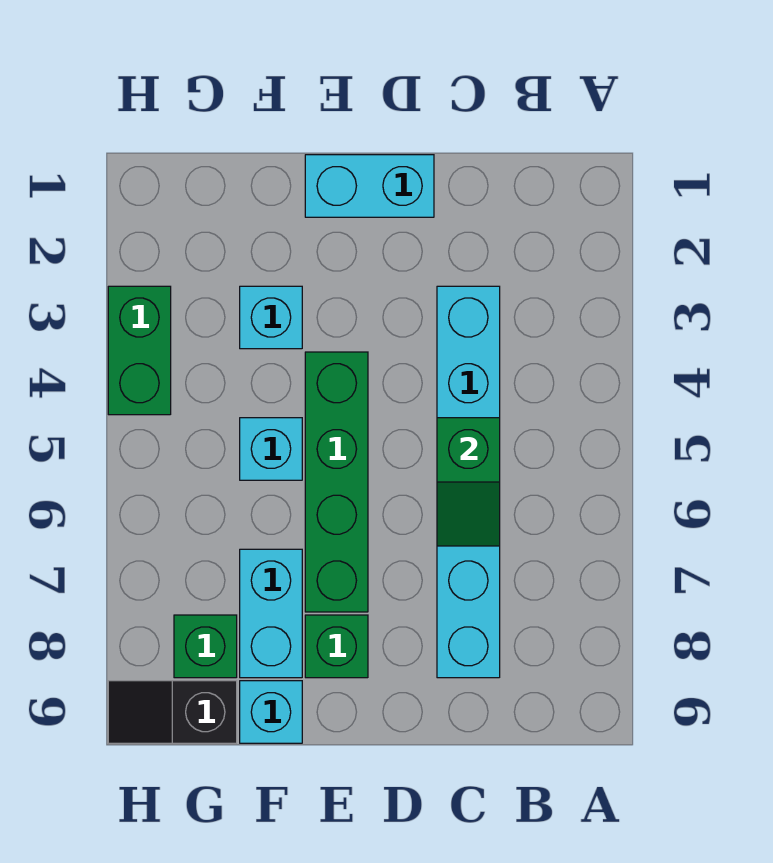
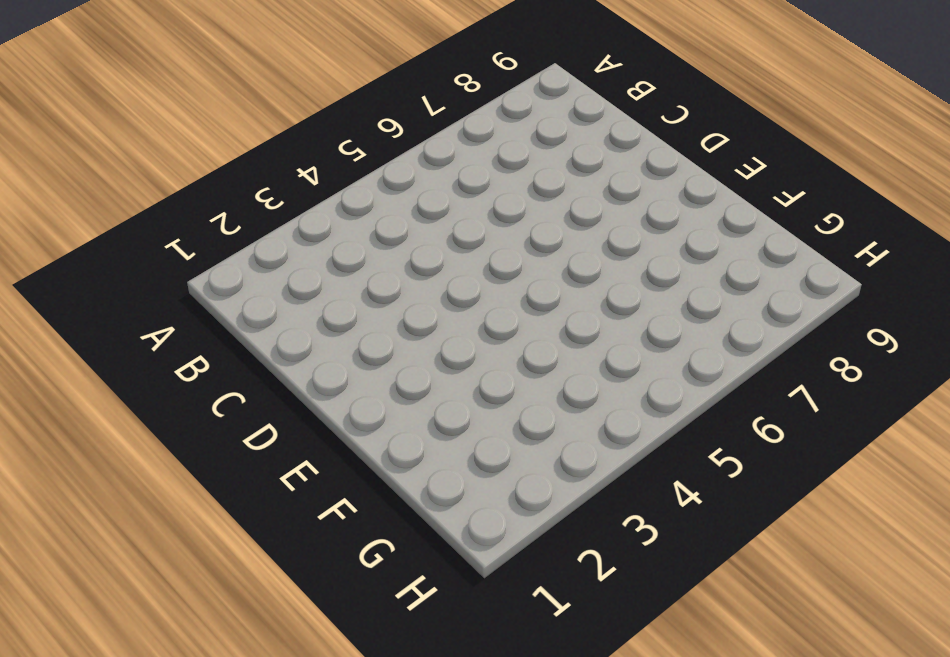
none -> cyan brick C3:C8 level 1
none -> cyan brick D1:E1 level 1
none -> green brick E4:E7 level 1

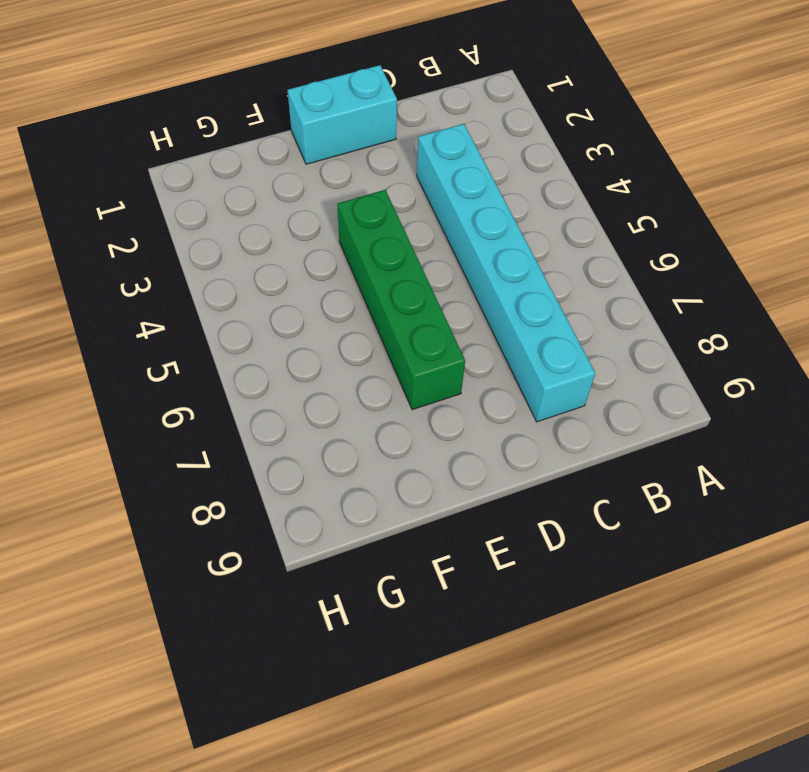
none -> green brick E8 level 1
none -> cyan brick F3 level 1
none -> cyan brick F5 level 1

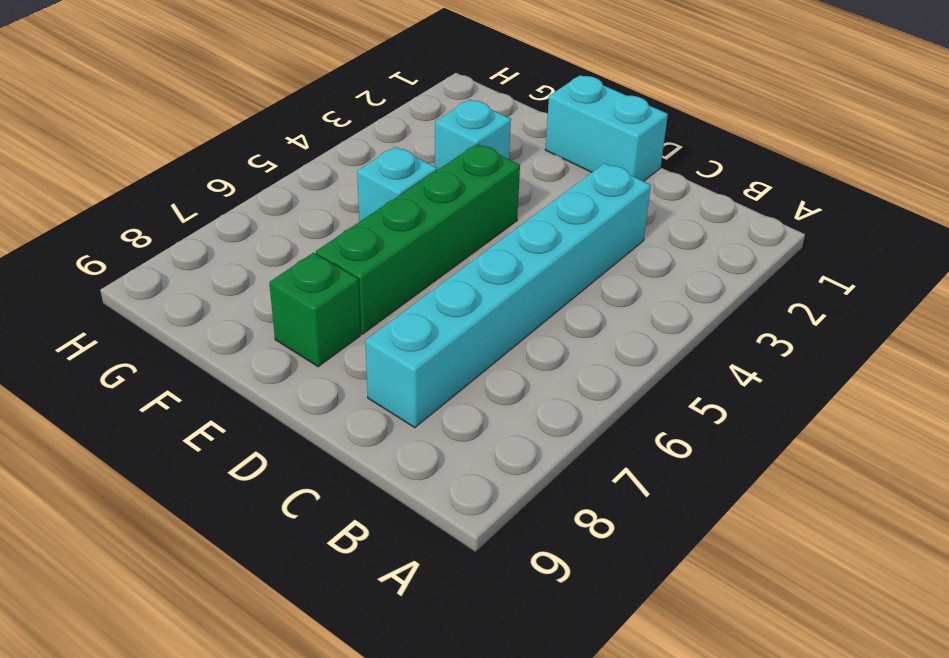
none -> cyan brick F7:F8 level 1
none -> cyan brick F9 level 1
none -> green brick G8 level 1

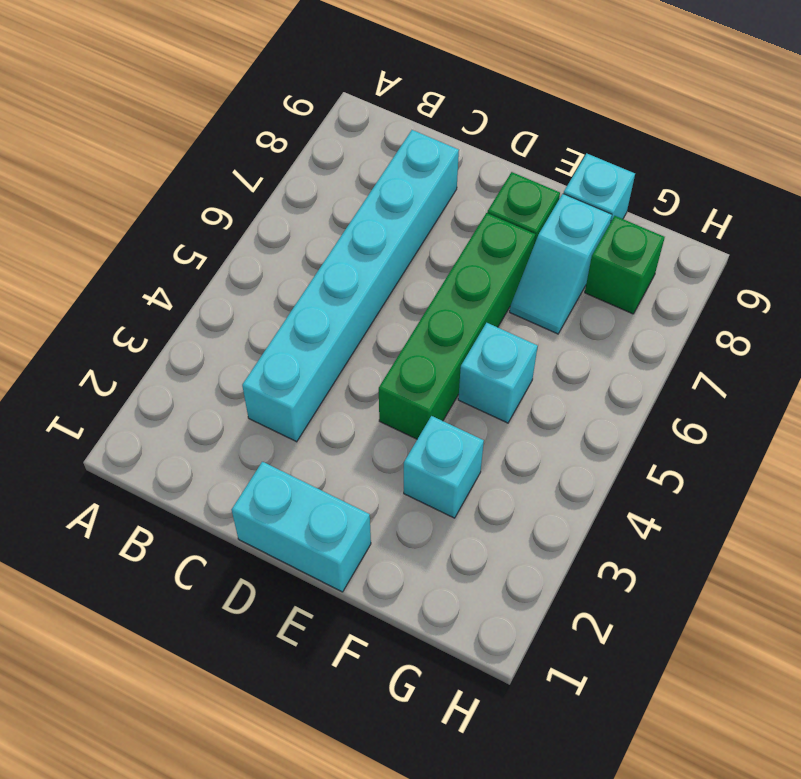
cyan slope F7:F8 level 1 top 8 -> cyan brick F7:F8 level 1
none -> black slope G9:H9 level 1 top G
none -> green brick H3:H4 level 1
none -> green slope C5:C6 level 2 top 5

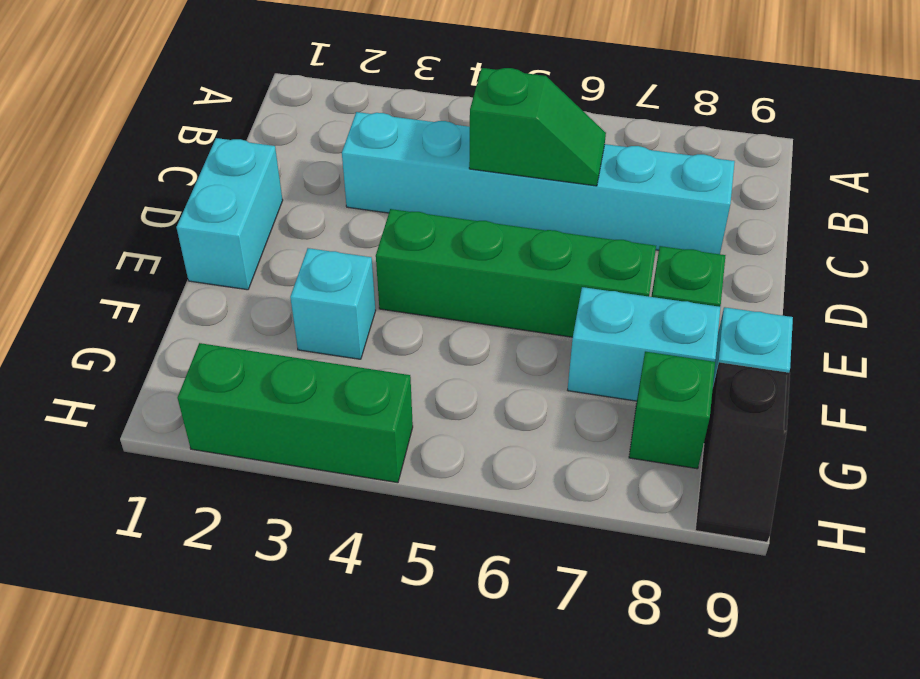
green brick H2:H4 level 1 -> green brick H3:H4 level 1
none -> cyan brick F5 level 1

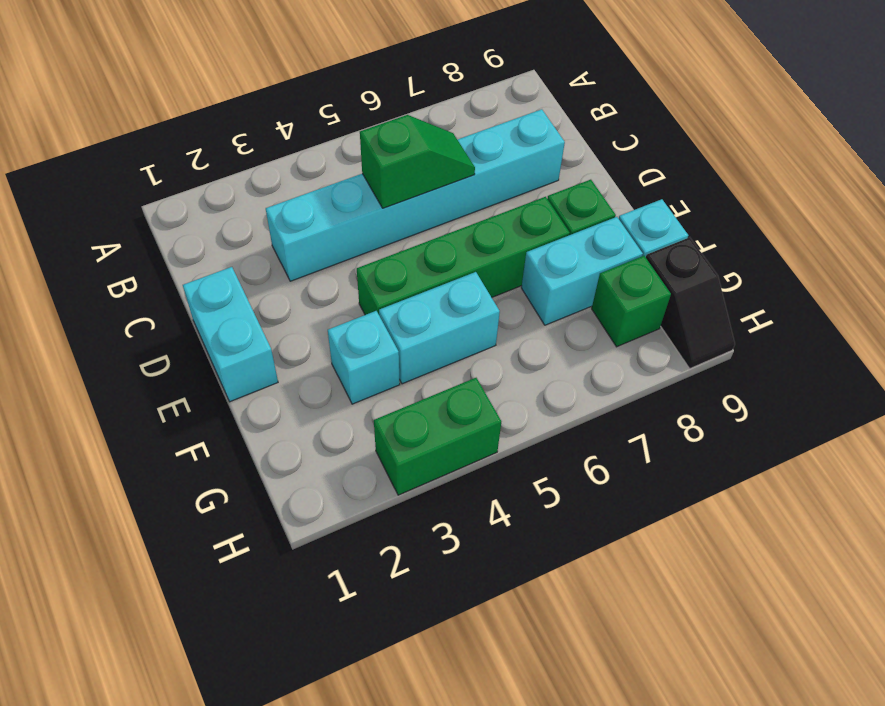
cyan brick F4:F5 level 1 -> cyan brick F5 level 1

